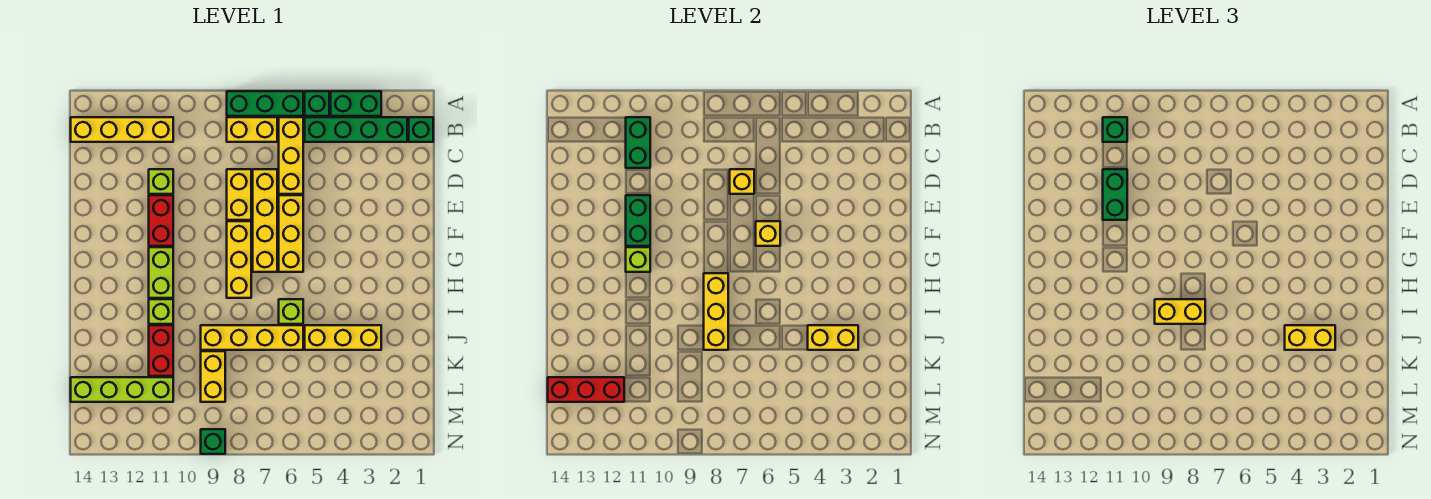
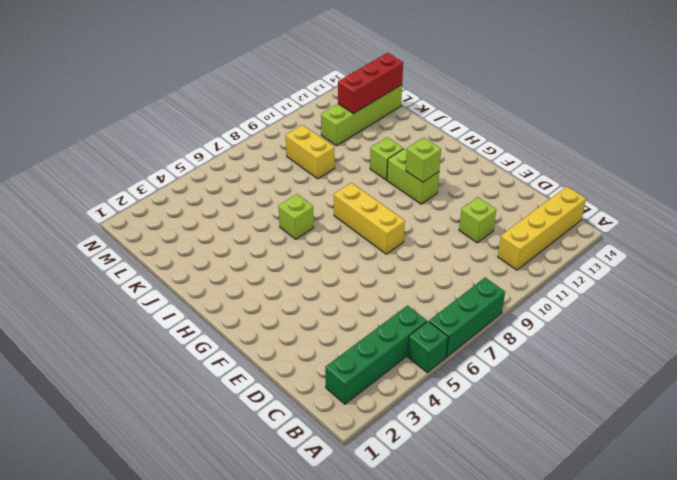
none -> green brick A3:A4 level 1
none -> green brick B1 level 1
none -> yellow brick B6:D6 level 1
none -> yellow brick B7:B8 level 1

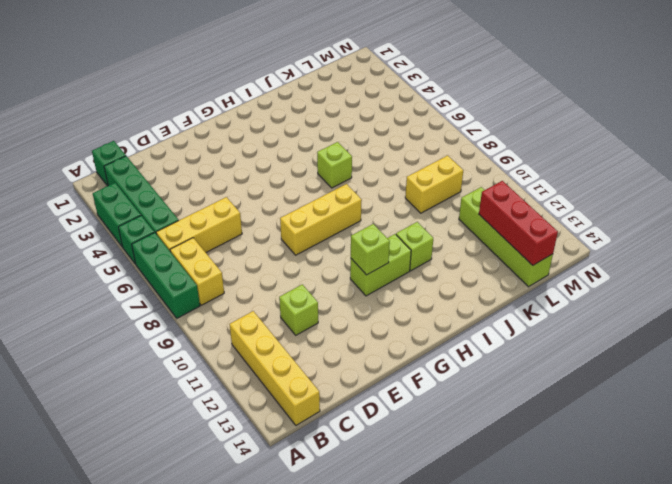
none -> yellow brick D7:G7 level 1
none -> yellow brick D8:E8 level 1
none -> yellow brick E6:G6 level 1
none -> red brick E11:F11 level 1

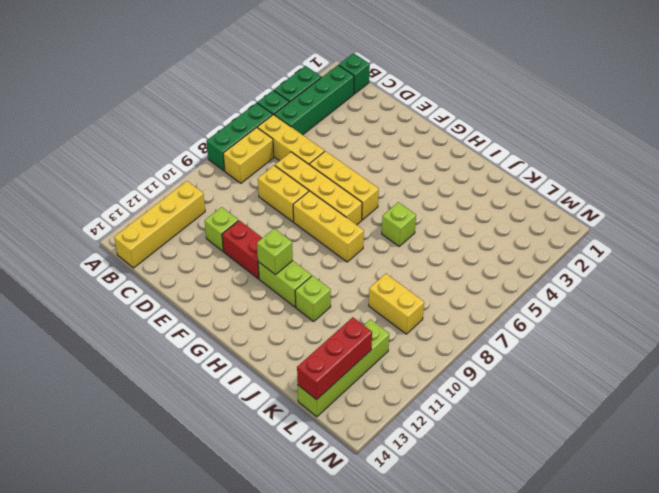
none -> yellow brick J3:J5 level 1
none -> yellow brick J6:J9 level 1
none -> red brick J11:K11 level 1
none -> green brick N9 level 1

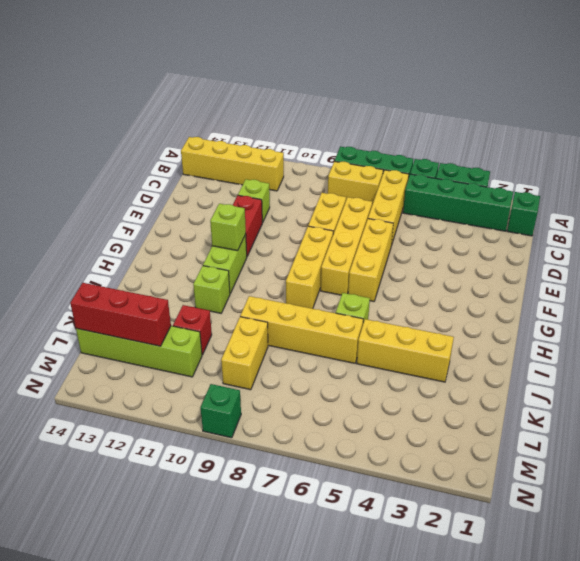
red brick K11 level 1 -> red brick J11:K11 level 1
none -> green brick B11:C11 level 2
none -> yellow brick D7 level 2
none -> green brick E11:F11 level 2
none -> yellow brick F6 level 2

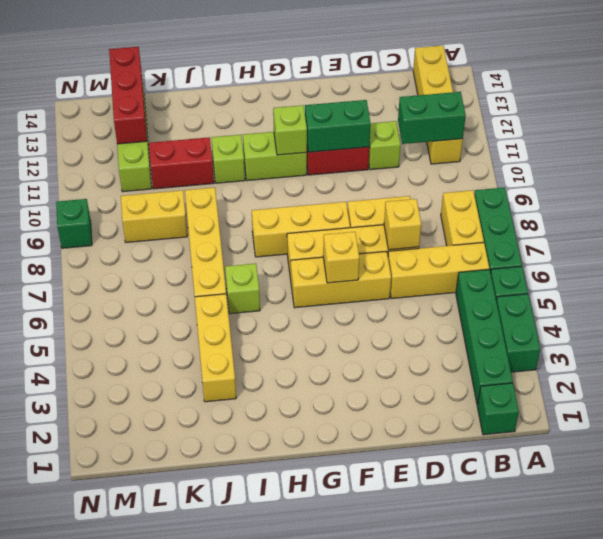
none -> yellow brick H8:J8 level 2
none -> yellow brick J3:J4 level 2
none -> green brick B11 level 3
none -> green brick D11:E11 level 3

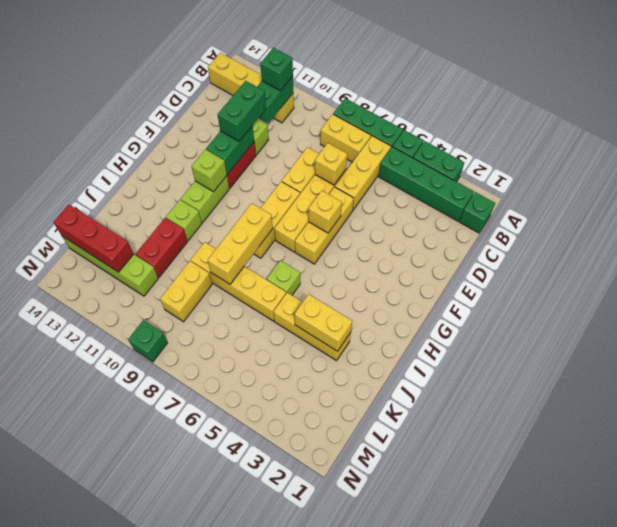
none -> yellow brick I8:I9 level 3
none -> yellow brick J3:J4 level 3

